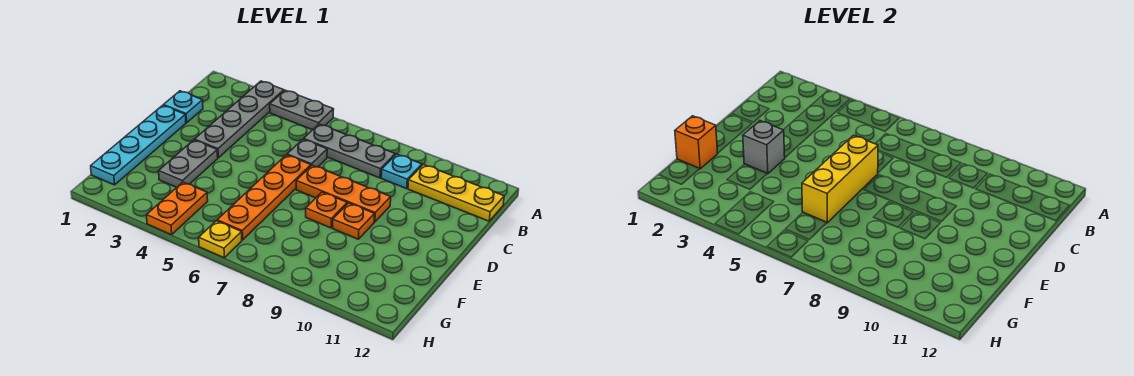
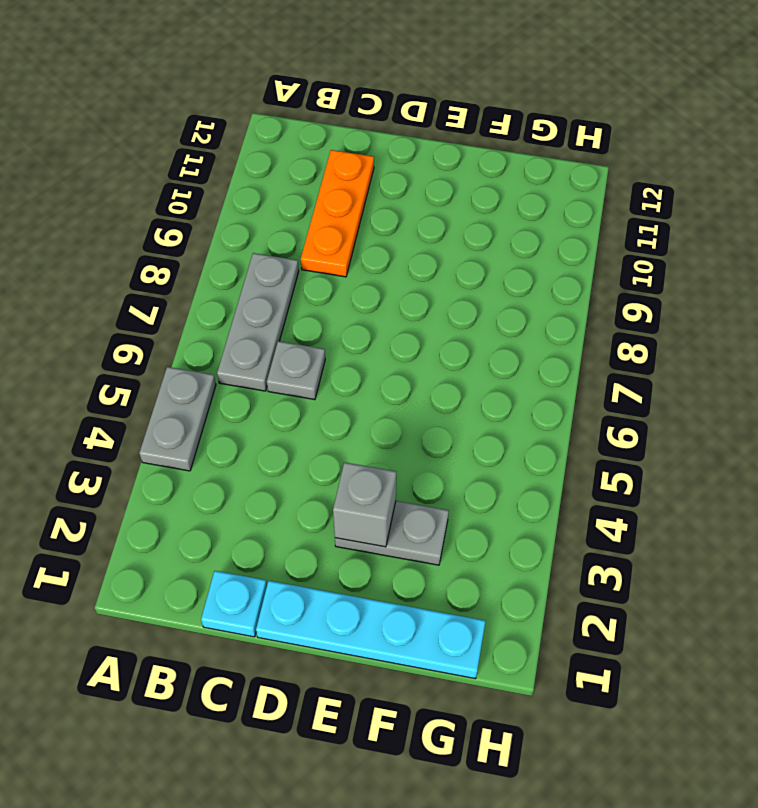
orange plate C9:C11 level 1 -> orange plate D7:D9 level 1
none -> grey plate A3:D3 level 1
none -> cyan plate B9 level 1
none -> yellow plate B10:B12 level 1

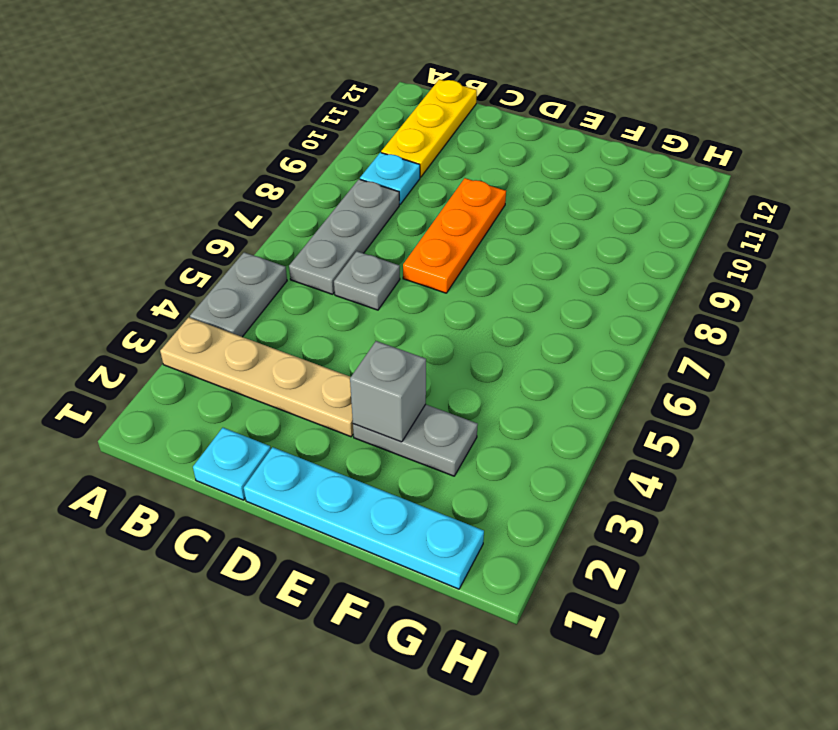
tan plate A3:D3 level 1 -> grey plate A3:D3 level 1
none -> orange plate D6:G6 level 1
none -> orange plate E8 level 1
none -> orange plate E9 level 1

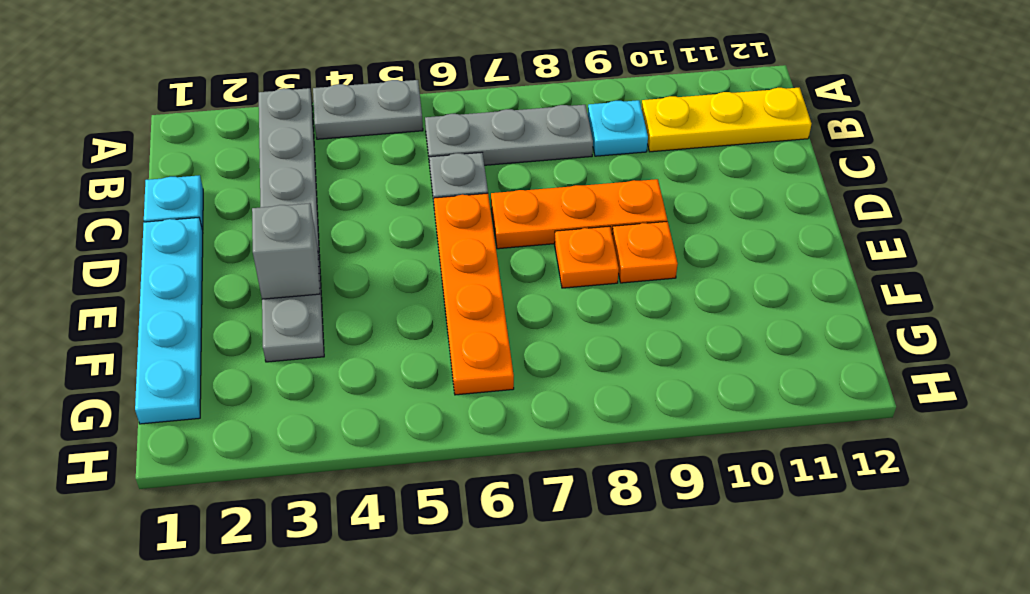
none -> orange plate G4:H4 level 1
none -> yellow plate H6 level 1
none -> yellow brick D6:F6 level 2

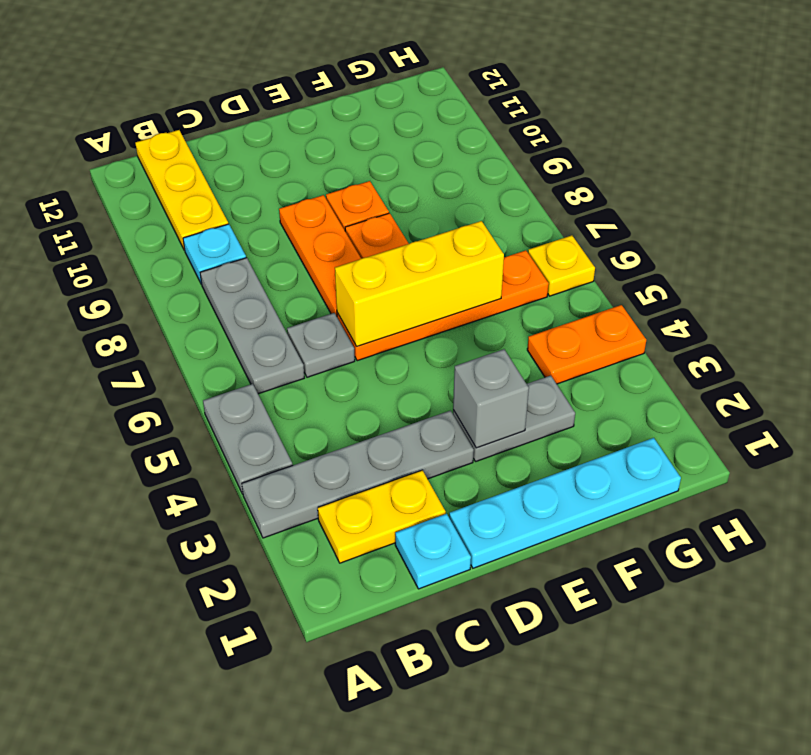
yellow plate B2:C2 level 1 -> none
none -> orange brick F1 level 2

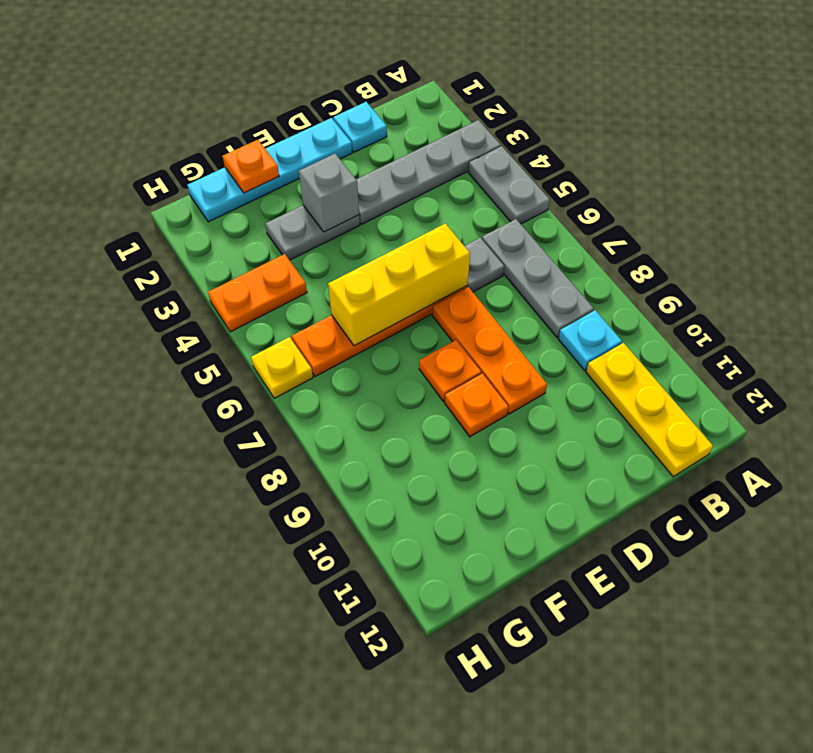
orange plate F1 level 2 -> orange brick F1 level 2

